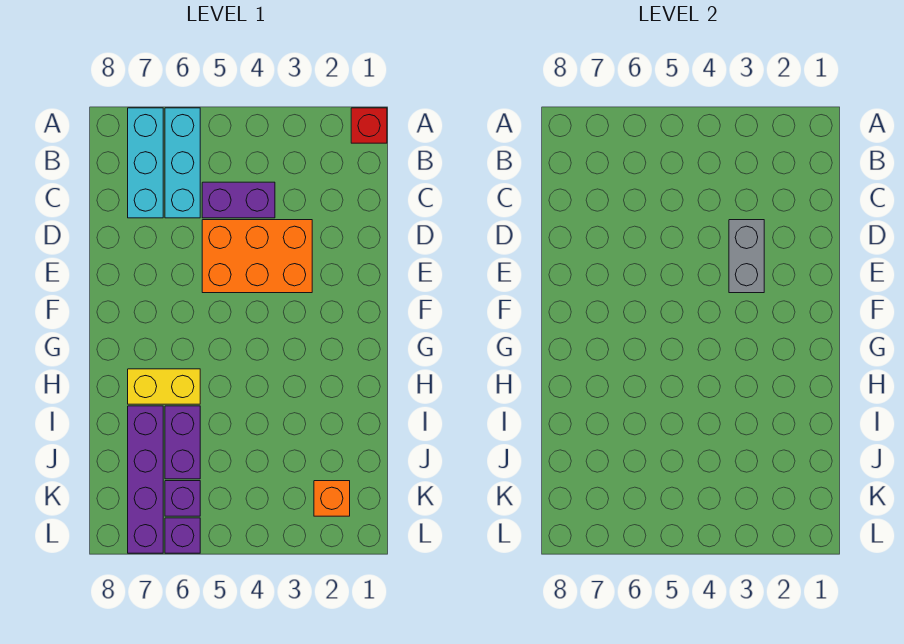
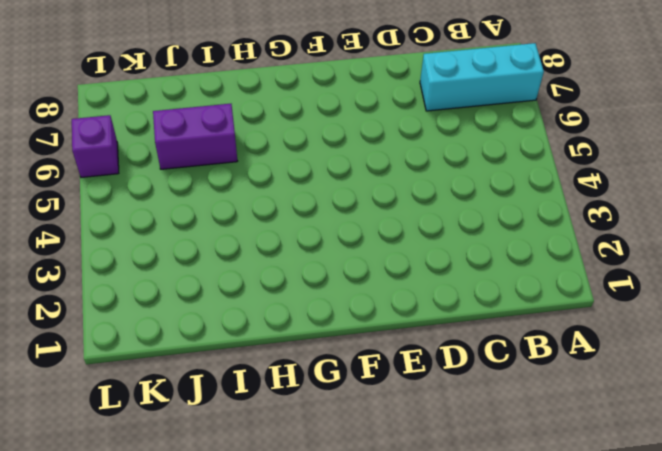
none -> red brick A1 level 1
none -> cyan brick A6:C6 level 1
none -> purple brick C4:C5 level 1

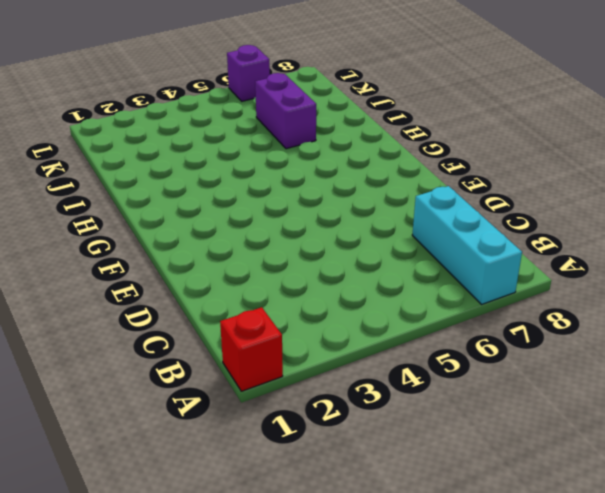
none -> cyan brick A6:C6 level 1
none -> purple brick C4:C5 level 1
none -> orange brick D3:E5 level 1

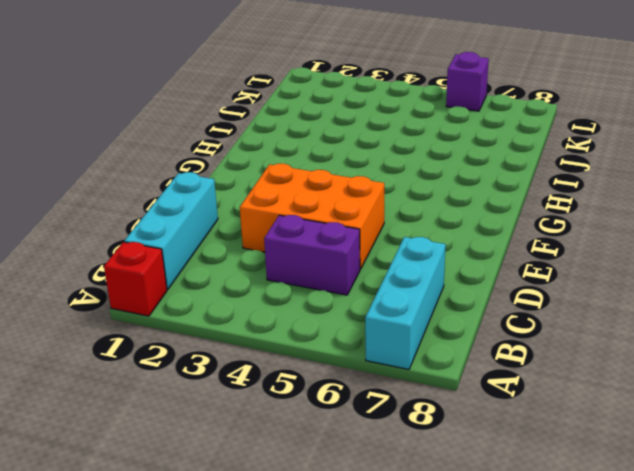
cyan brick B1:D1 level 1 -> cyan brick A6:C6 level 1
none -> yellow brick H6:H7 level 1
none -> purple brick I6:J6 level 1
none -> purple brick I7:L7 level 1

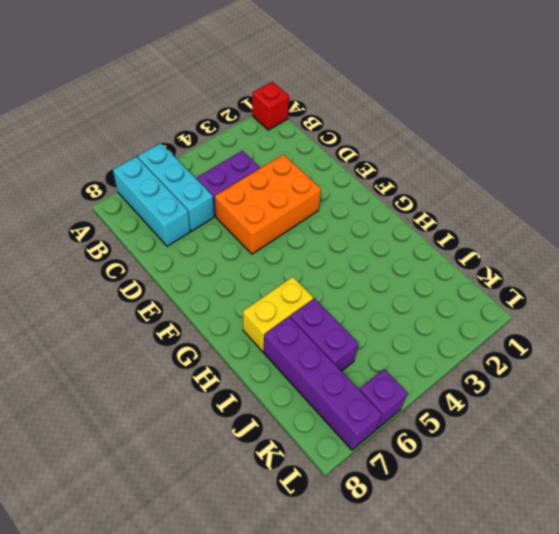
none -> orange brick K2 level 1
none -> purple brick K6 level 1
none -> grey brick D3:E3 level 2

